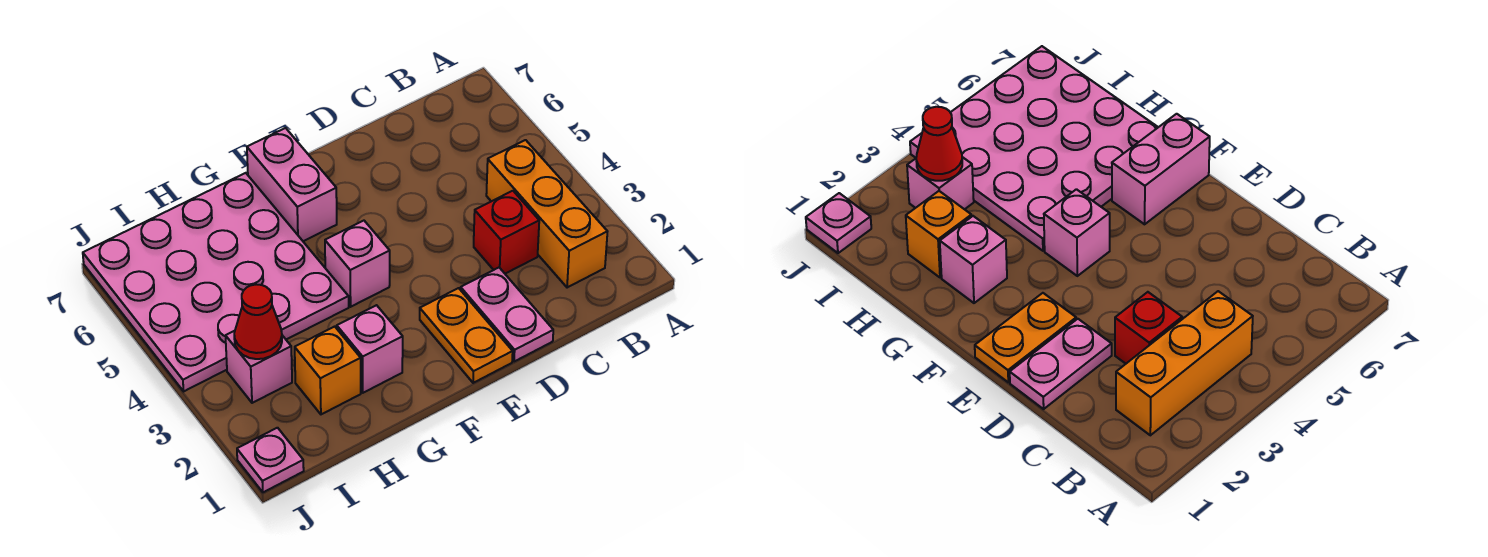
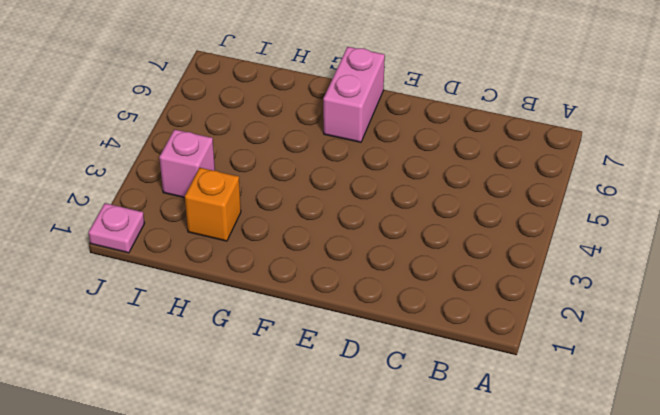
none -> orange brick B2:B4 level 1
none -> red brick C3 level 1
none -> pink plate D1:D2 level 1

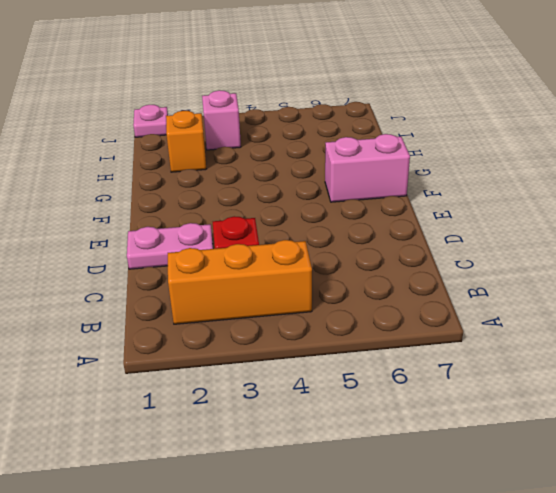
none -> orange plate E1:E2 level 1
none -> pink brick F4 level 1
none -> pink brick G2 level 1

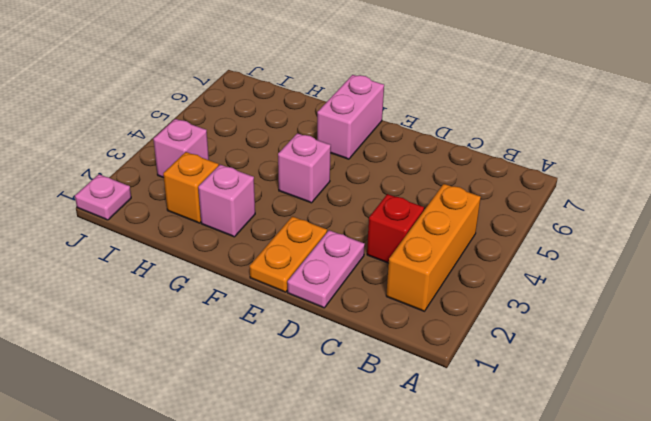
none -> pink plate G4:J7 level 1
none -> red cone I3 level 2

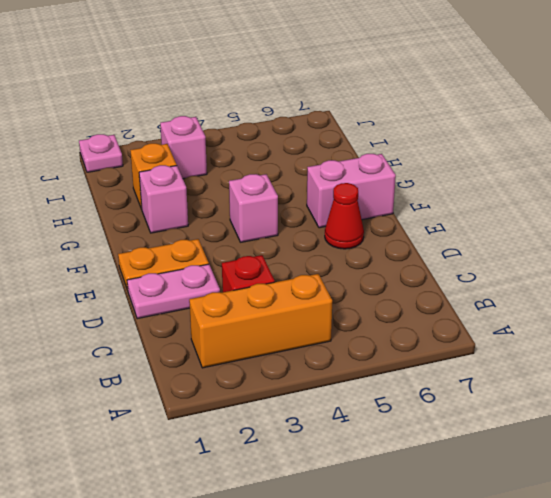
red cone E6 level 1 -> red cone I3 level 2
none -> pink plate G4:J7 level 1

